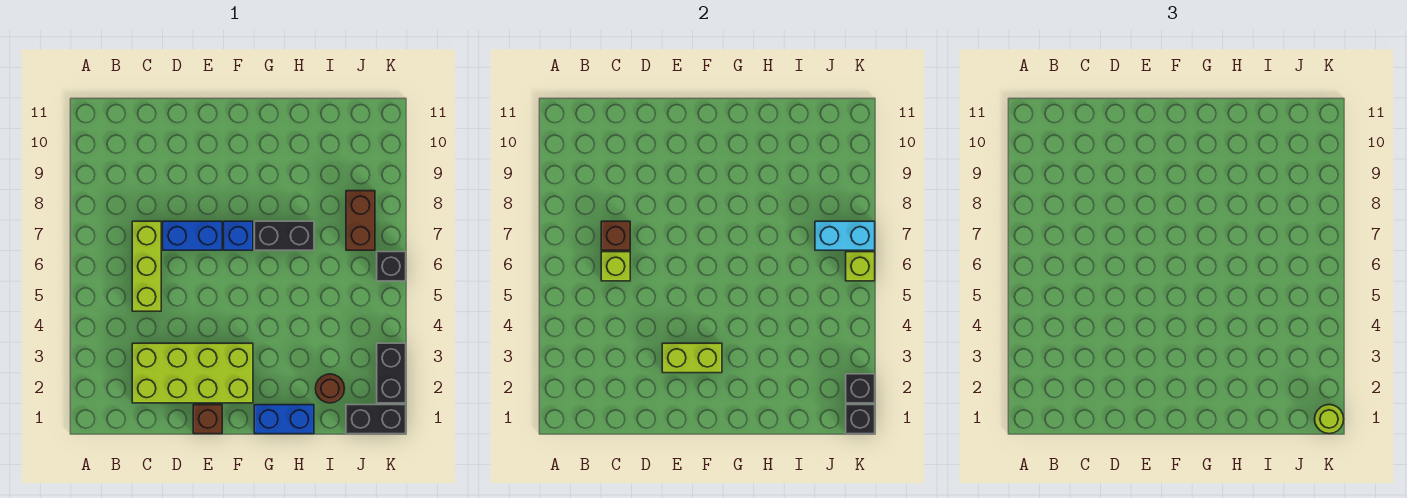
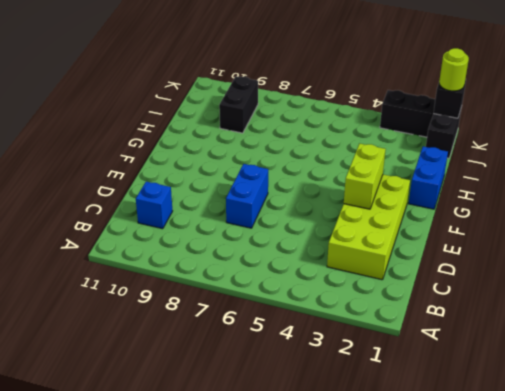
blue brick C10 level 1 -> blue brick F7 level 1
black brick I9:J9 level 1 -> black brick G7:H7 level 1
none -> lime brick C5:C7 level 1
none -> brown brick E1 level 1
none -> brown round brick I2 level 1

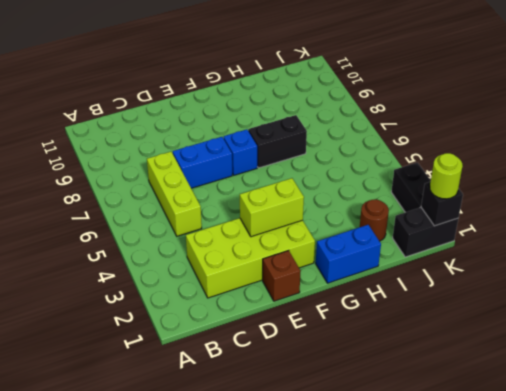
none -> brown brick J7:J8 level 1
none -> black brick K6 level 1
none -> lime brick C6 level 2

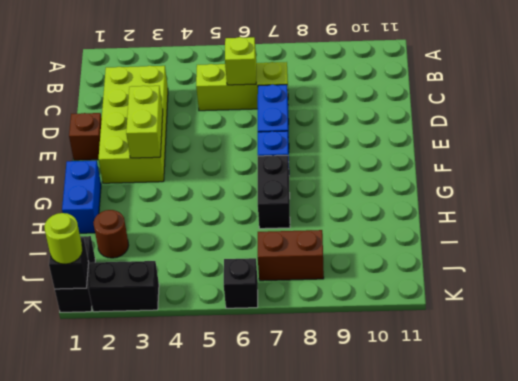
none -> brown brick C7 level 2
none -> cyan brick J7:K7 level 2
none -> black brick K2 level 2

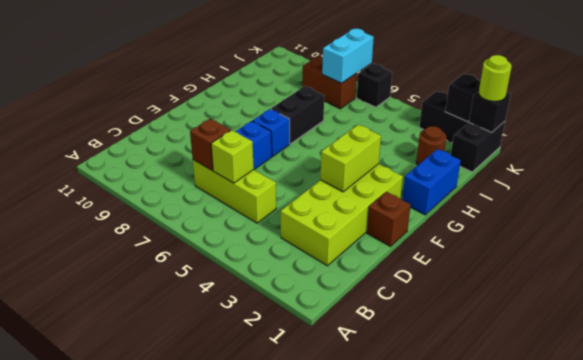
none -> lime brick K6 level 2

